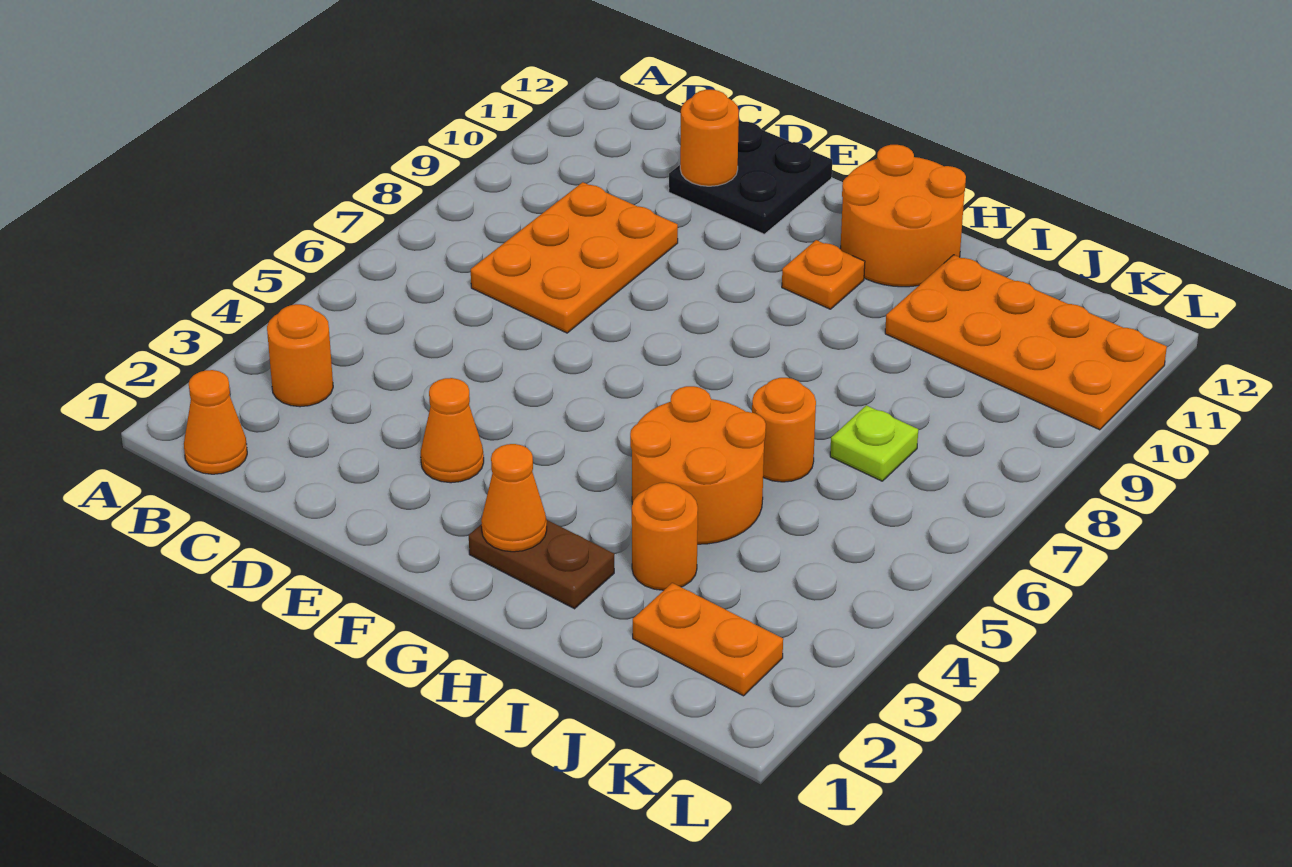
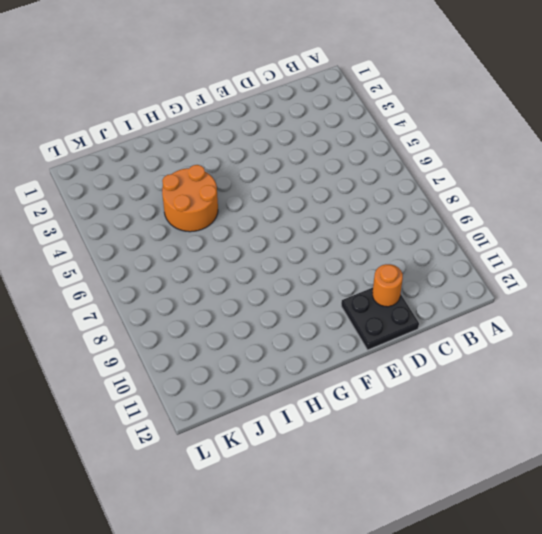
none -> orange cone B1 level 1
none -> orange round brick B3 level 1
none -> orange plate C7:D9 level 1

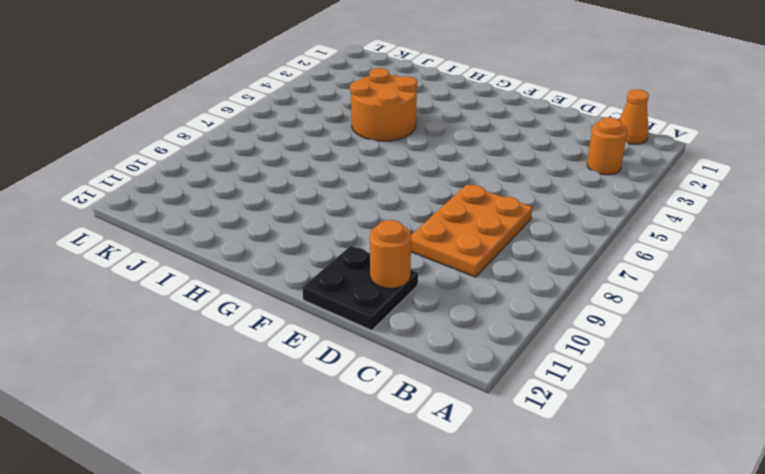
none -> orange cone E3 level 1
none -> brown plate G2:H2 level 1
none -> orange plate G10 level 1

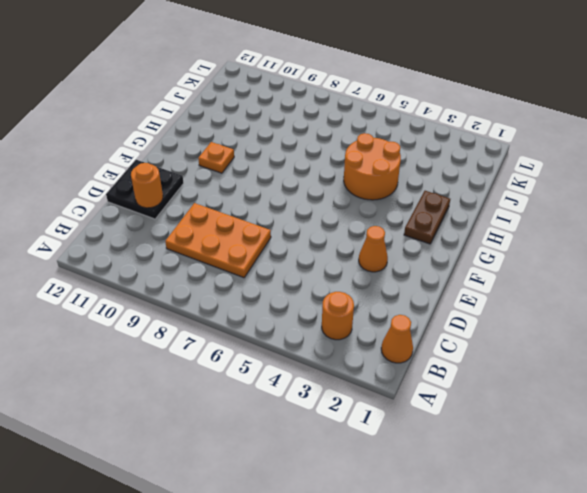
none -> orange round brick G11:H12 level 1
none -> orange round brick I3 level 1
none -> orange round brick I6 level 1

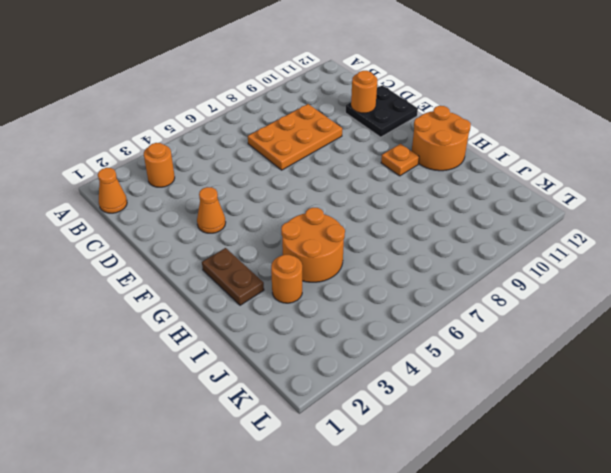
none -> orange round brick I6 level 1
none -> orange plate I10:L11 level 1
none -> orange plate J2:K2 level 1

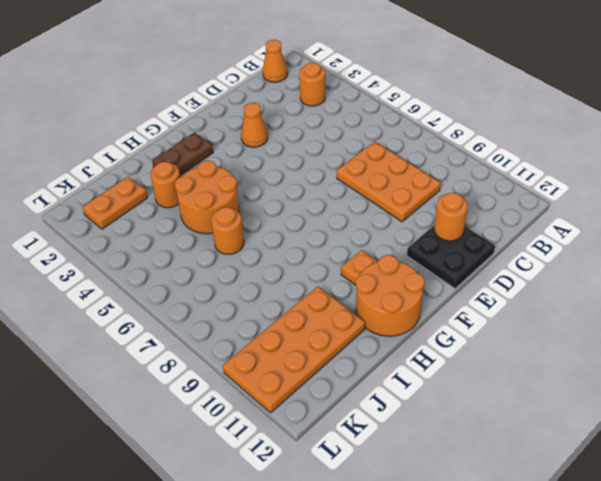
none -> lime plate J7 level 1
none -> orange cone G2 level 2

